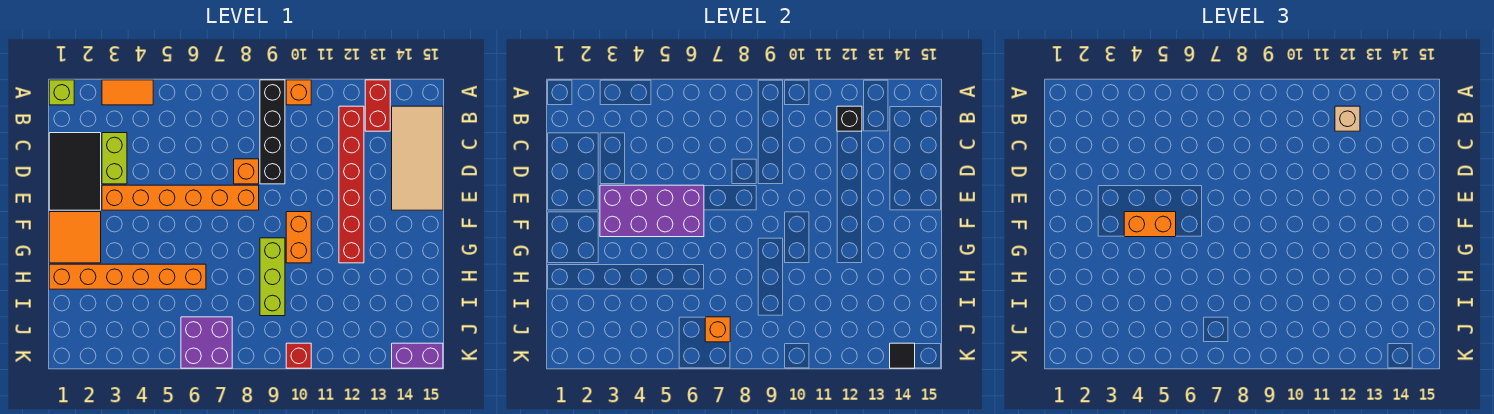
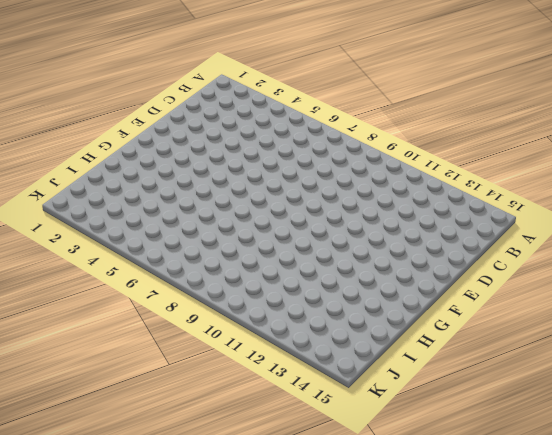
none -> lime brick A1 level 1
none -> orange tile A3:A4 level 1
none -> black brick A9:D9 level 1

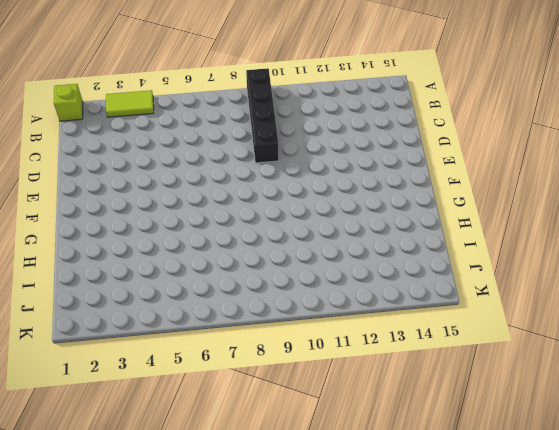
lime tile A3:A4 level 1 -> orange tile A3:A4 level 1
none -> orange brick A10 level 1
none -> red brick A13:B13 level 1
none -> red brick B12:G12 level 1

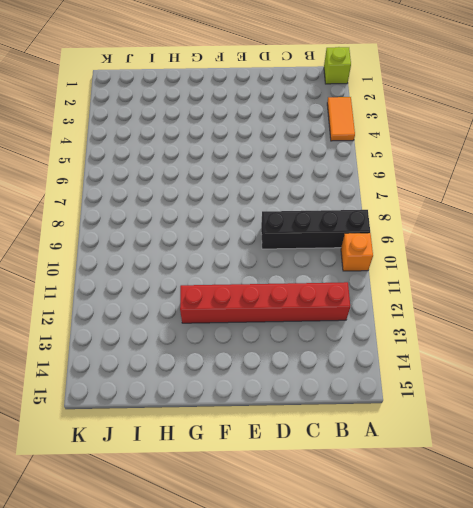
none -> red brick A13:B13 level 1
none -> tan tile B14:E15 level 1
none -> black tile C1:E2 level 1

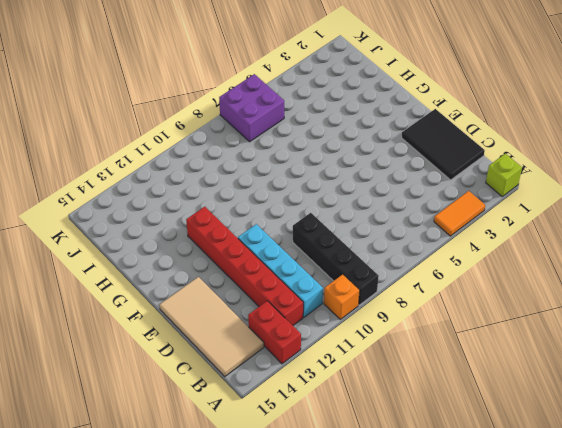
cyan brick B11:E11 level 1 -> none
none -> lime brick C3:D3 level 1
none -> orange brick D8 level 1
none -> orange brick E3:E8 level 1

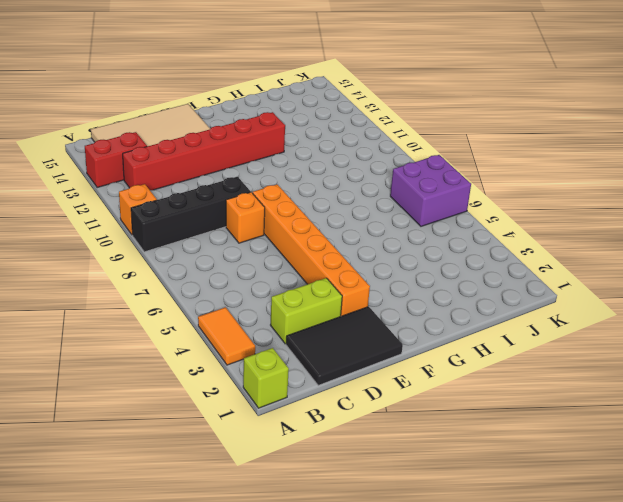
none -> orange tile F1:G2 level 1
none -> orange brick F10:G10 level 1
none -> lime brick G9:I9 level 1

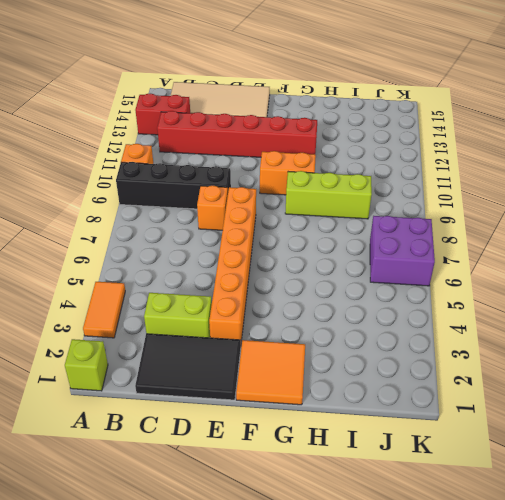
none -> orange brick H1:H6 level 1
none -> red brick K10 level 1
none -> purple brick K14:K15 level 1

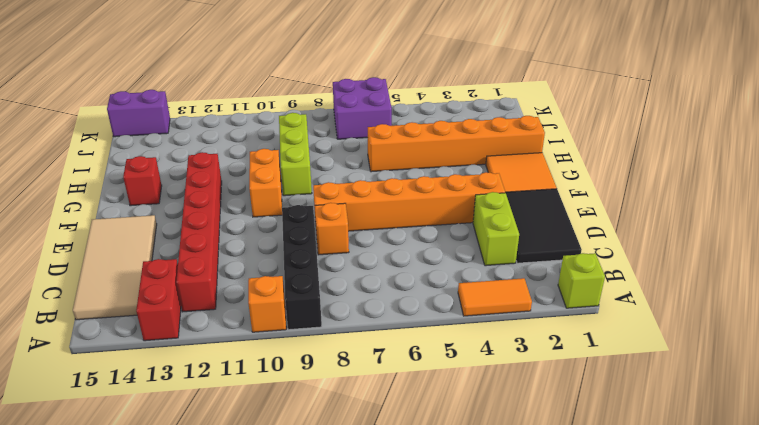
red brick G14 level 1 -> red brick K10 level 1
none -> black brick B12 level 2
none -> purple brick E3:F6 level 2
none -> orange brick J7 level 2

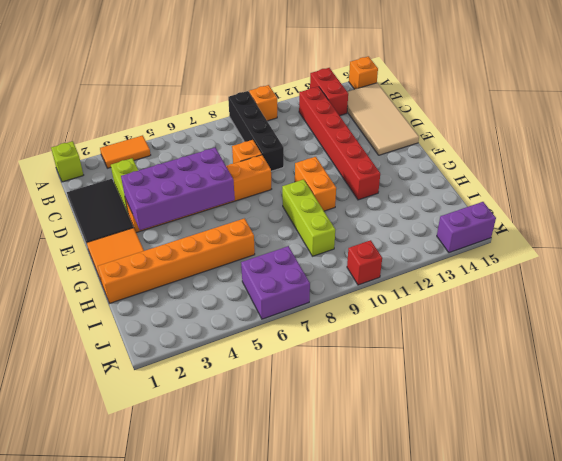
orange brick A15 level 1 -> orange brick J7 level 2
none -> black brick B12 level 2
none -> black tile K14 level 2
none -> tan brick B12 level 3

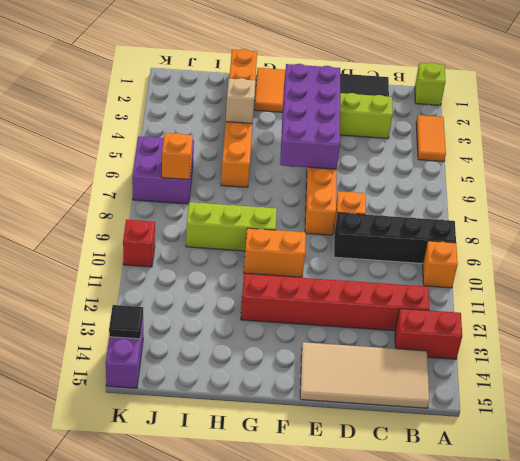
tan brick H4 level 2 -> tan brick B12 level 3
none -> black brick B12 level 2
none -> orange brick F4:F5 level 3

